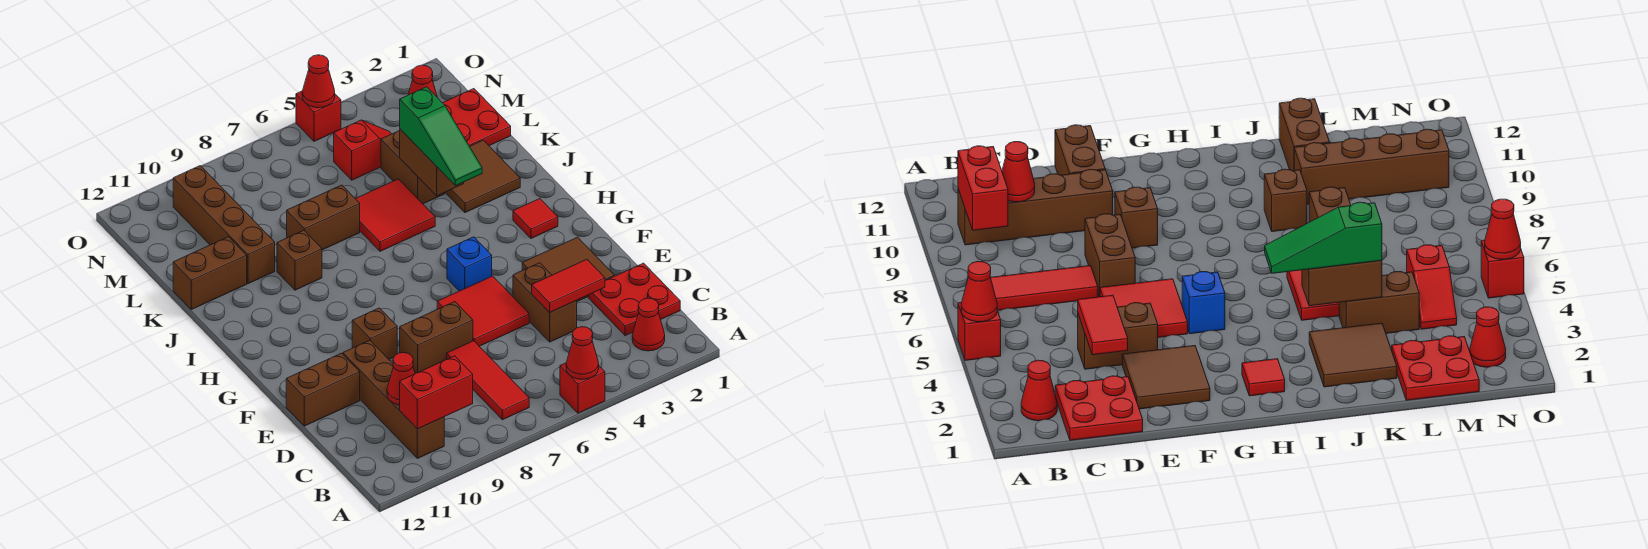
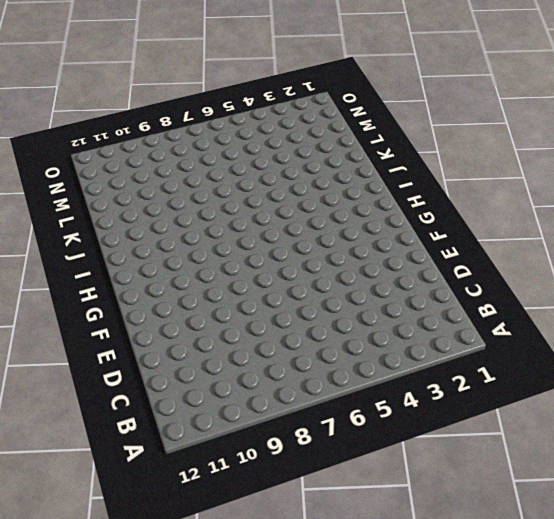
none -> red brick A5 level 1
none -> red cone B2 level 1
none -> red tile B7:D7 level 1
none -> brown brick B10:E10 level 1

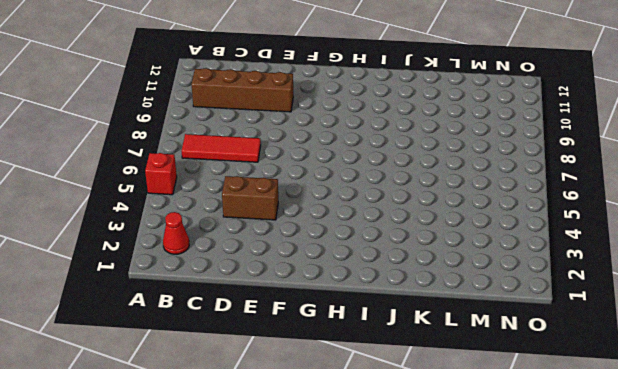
none -> red plate C1:D2 level 1
none -> brown tile E2:F3 level 1
none -> red tile E5:F6 level 1
none -> brown brick E7:E8 level 1

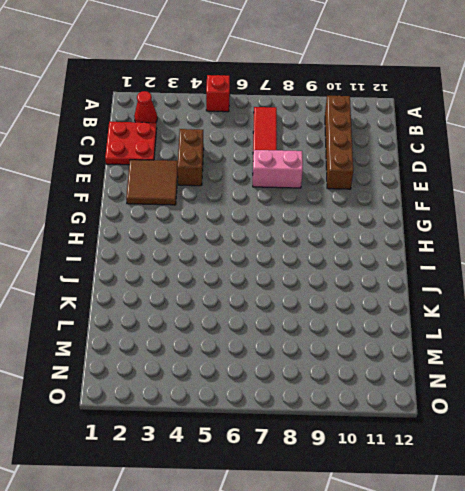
pink brick E7:E8 level 1 -> brown brick E7:E8 level 1
none -> red tile E5:F6 level 1
none -> brown brick E11:E12 level 1
none -> brown brick F9 level 1
none -> blue brick G5 level 1

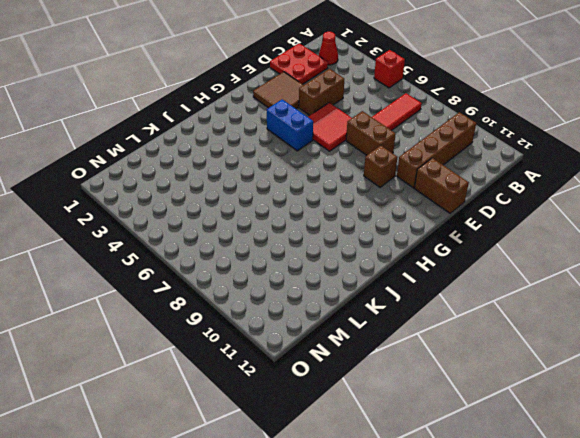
blue brick G4:G5 level 1 -> blue brick G5 level 1
none -> red tile H2 level 1
none -> brown tile J2:K3 level 1
none -> red tile J5:K6 level 1
none -> brown brick J9 level 1

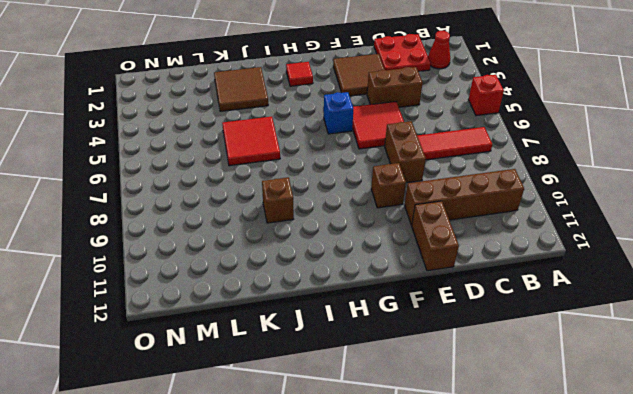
none -> brown brick K4:L4 level 1
none -> brown brick K7:K8 level 1
none -> brown brick K10:N10 level 1
none -> brown brick K11:K12 level 1

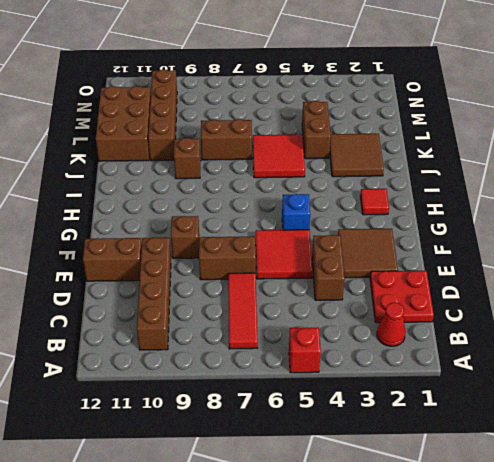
brown brick K11:M12 level 1 -> brown brick K11:K12 level 1
none -> red plate L1:M2 level 1
none -> red slope M4:M5 level 1 top 5
none -> red cone N2 level 1
none -> red brick O5 level 1

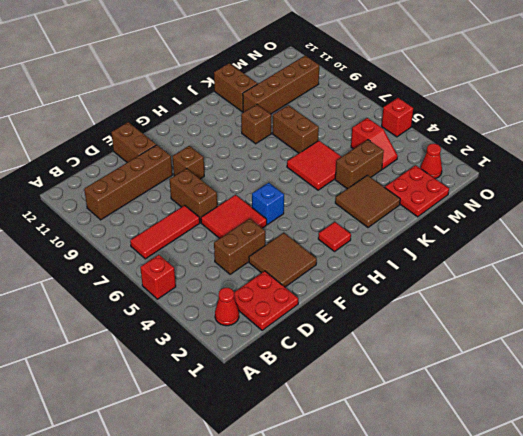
none -> red cone A5 level 2
none -> red brick B9:B10 level 2
none -> red cone C10 level 2
none -> red tile D3:D4 level 2

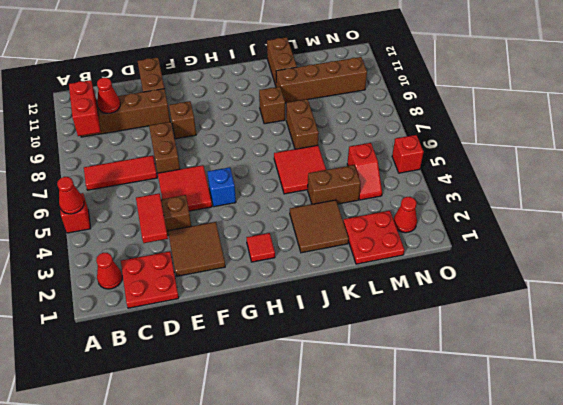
none -> brown brick J4:K4 level 2
none -> red cone O5 level 2
none -> green slope I4:K4 level 3 top K

